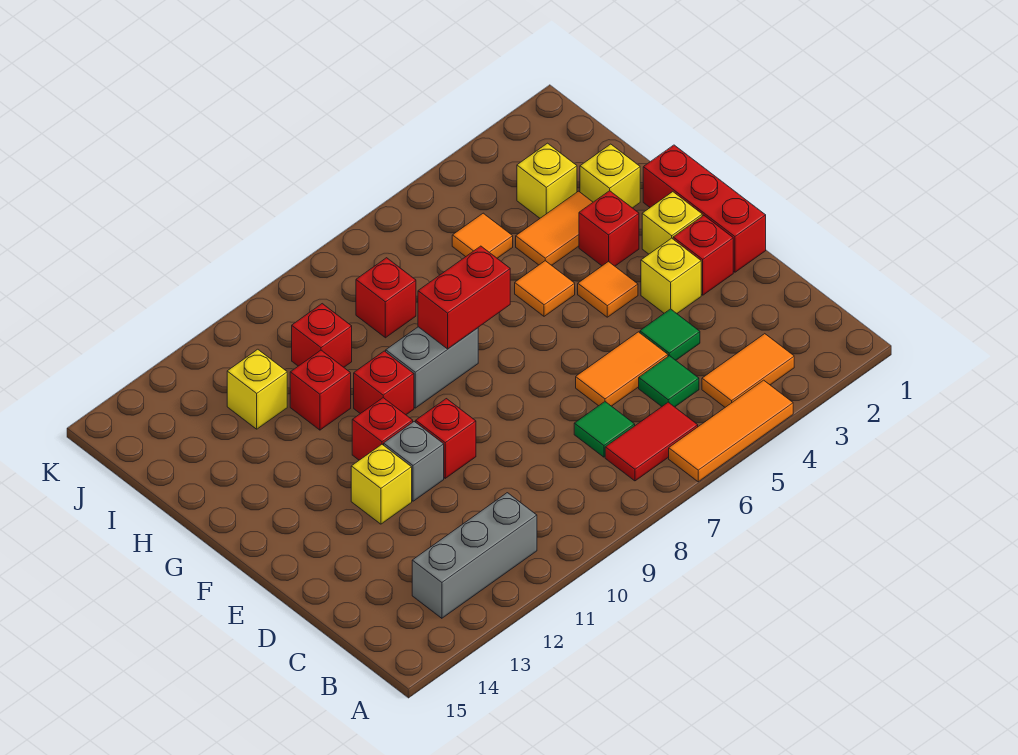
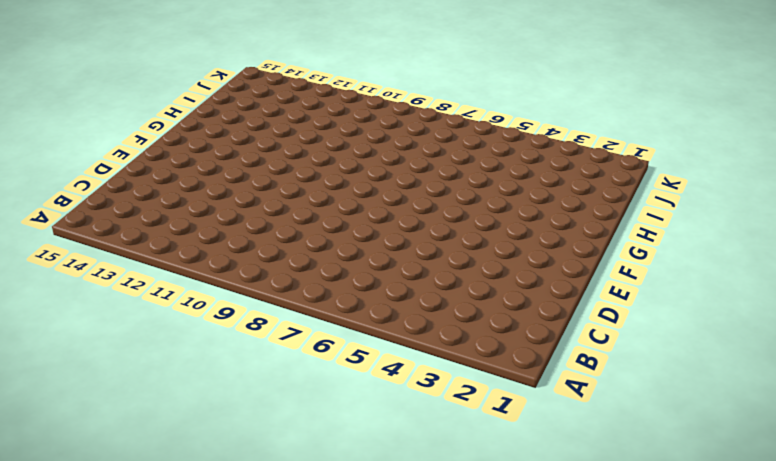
none -> orange tile A4:A6 level 1
none -> orange tile B3:B4 level 1
none -> red tile B6:B7 level 1
none -> grey brick B11:B13 level 1

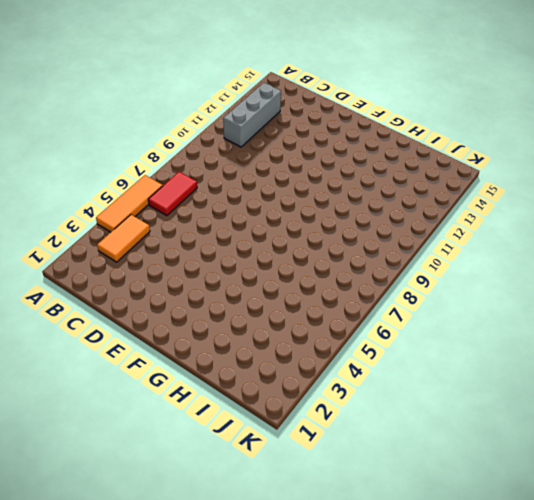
none -> green tile C5 level 1
none -> green tile C7 level 1
none -> green tile D4 level 1
none -> orange tile D5:D6 level 1

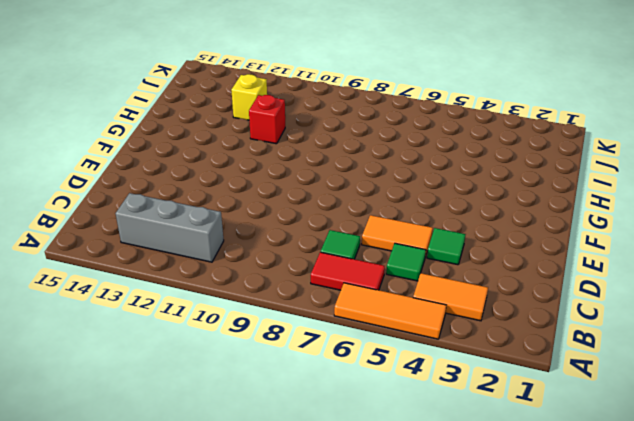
none -> red brick E1:G1 level 1
none -> red brick E2 level 1
none -> yellow brick E3 level 1
none -> red brick E10 level 1

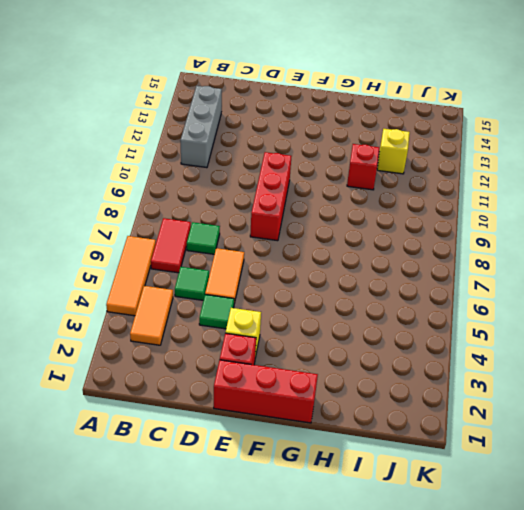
red brick E8:E10 level 1 -> red brick E10 level 1
none -> grey brick E11 level 1
none -> yellow brick E12 level 1
none -> yellow brick F2 level 1
none -> orange tile F4 level 1

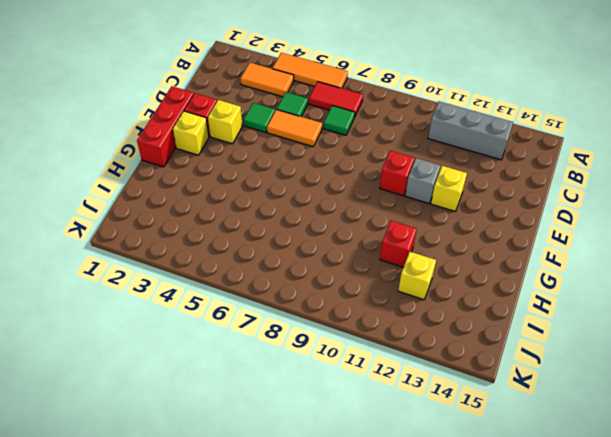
none -> orange tile F4 level 1
none -> red brick F11 level 1
none -> red brick G3 level 1
none -> orange tile G5 level 1

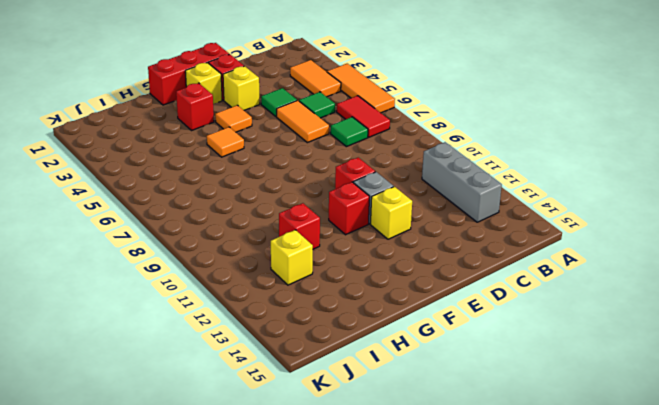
none -> grey brick G8:G9 level 1
none -> red brick G10 level 1
none -> yellow brick H2 level 1
none -> orange tile H3:H4 level 1

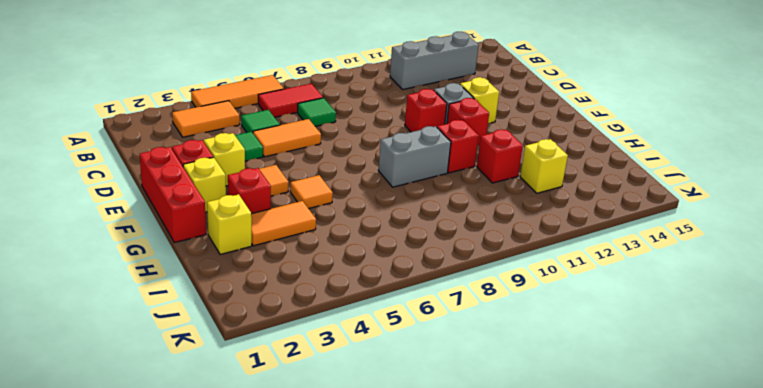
none -> yellow brick I3 level 1
none -> orange tile I5 level 1
none -> red brick I8 level 1
none -> red brick I10 level 1

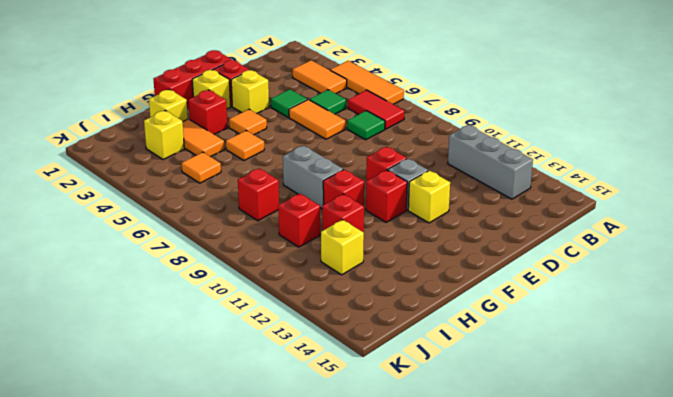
none -> red brick G7:G8 level 2

